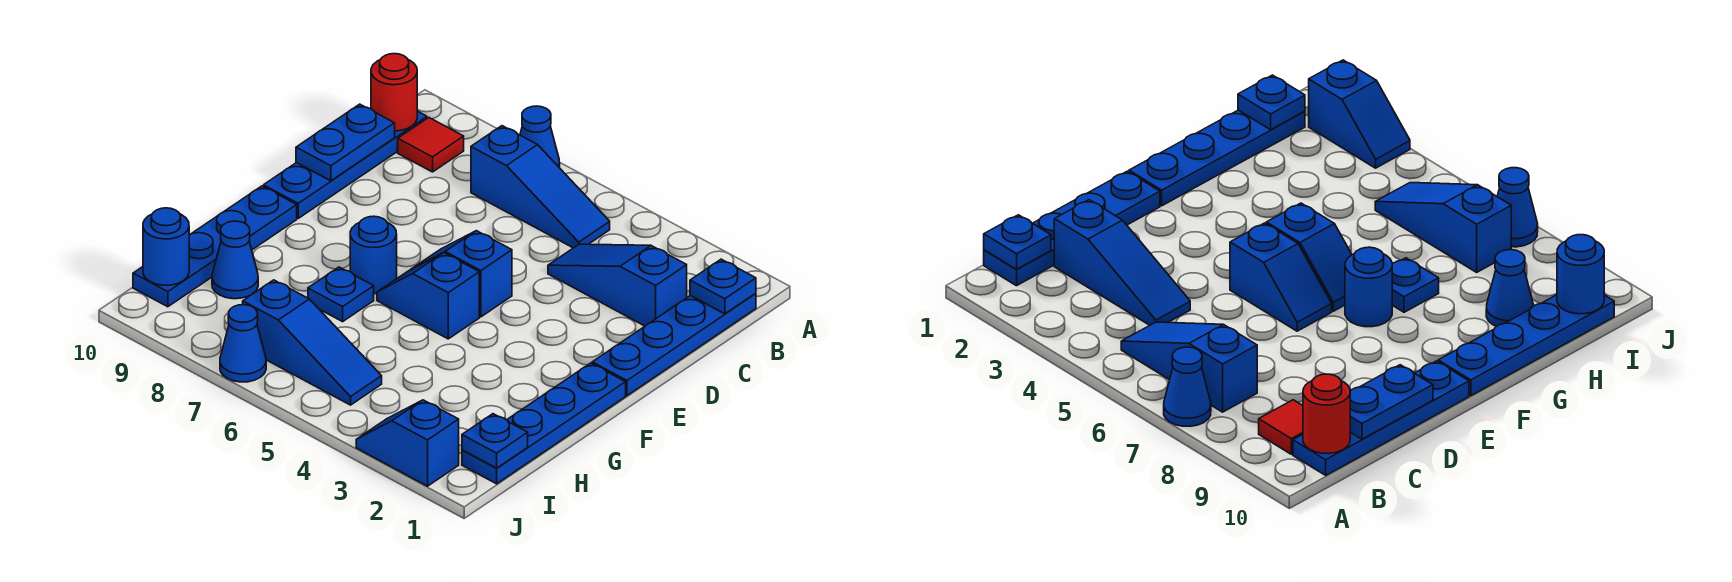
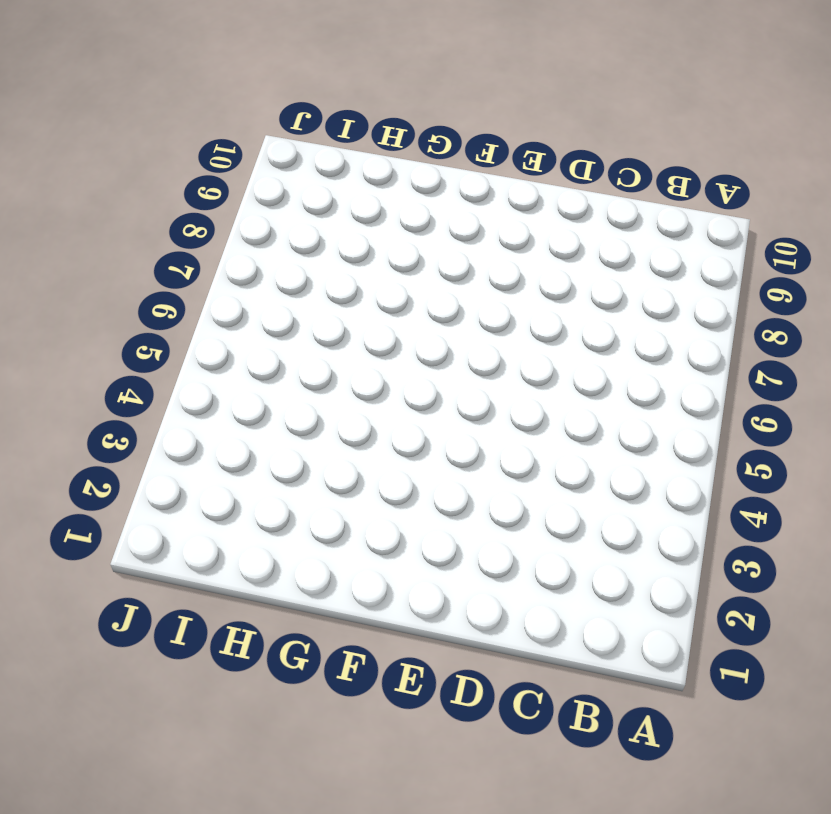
none -> blue cone A7 level 1
none -> blue plate B1:E1 level 1
none -> blue slope B5:B7 level 1 top 7

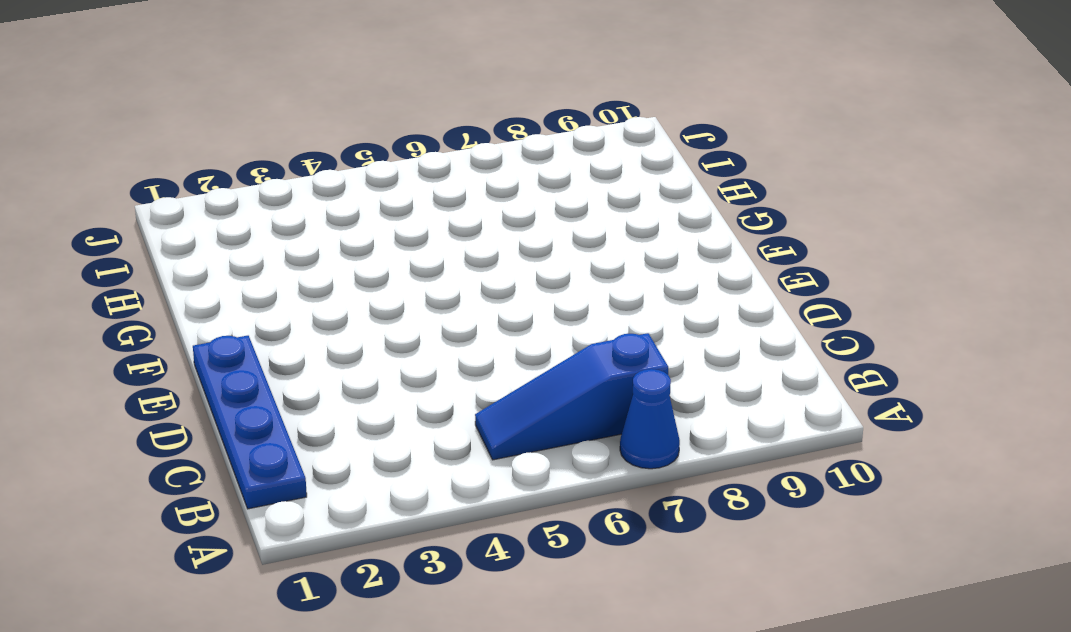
none -> red tile B9 level 1
none -> blue plate B10:E10 level 1
none -> blue slope C2:C4 level 1 top 2

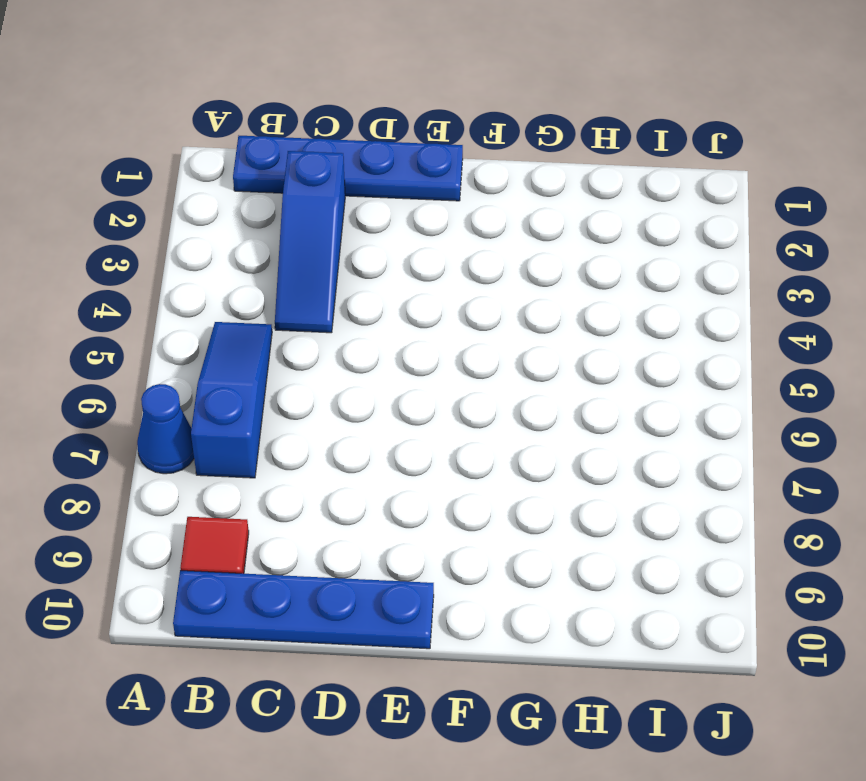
none -> blue slope E5:E6 level 1 top 5
none -> blue plate F1:I1 level 1
none -> blue slope F5:F6 level 1 top 5

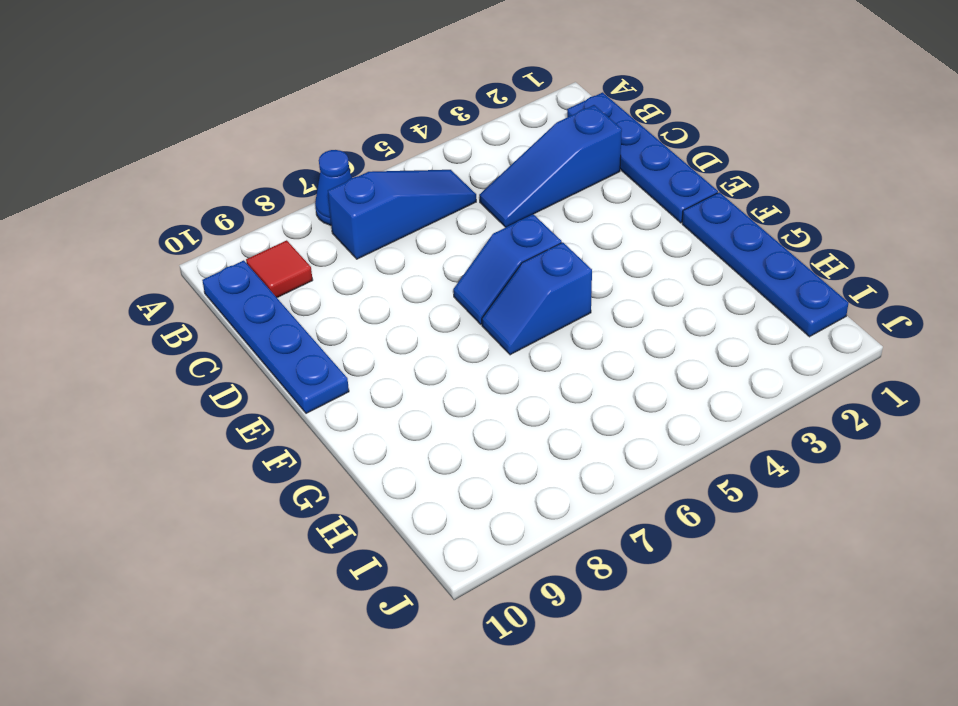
none -> blue round brick F7 level 1
none -> blue plate F10:I10 level 1
none -> blue plate G7 level 1

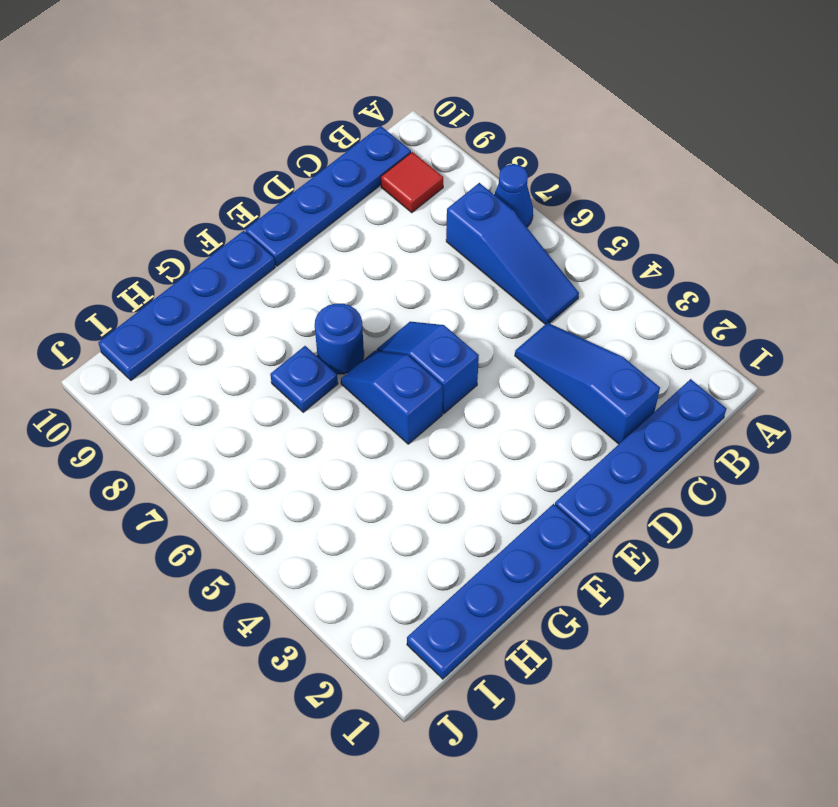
none -> blue cone H9 level 1
none -> blue slope I5:I7 level 1 top 7
none -> blue slope J2:J3 level 1 top 2

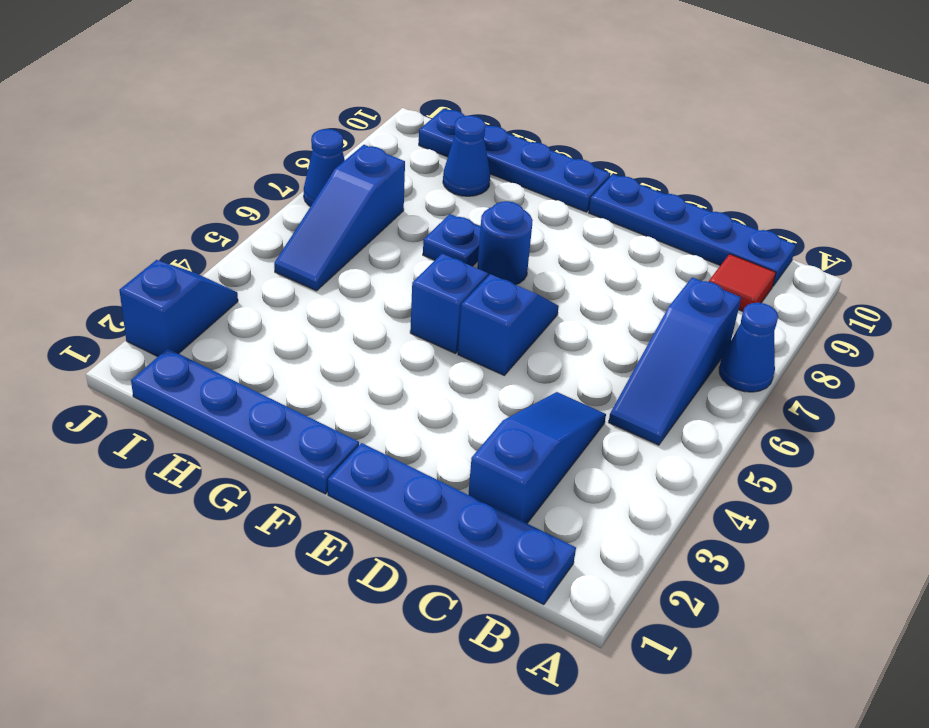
none -> blue plate B1 level 2
none -> red round brick B10 level 2
none -> blue plate C10:D10 level 2

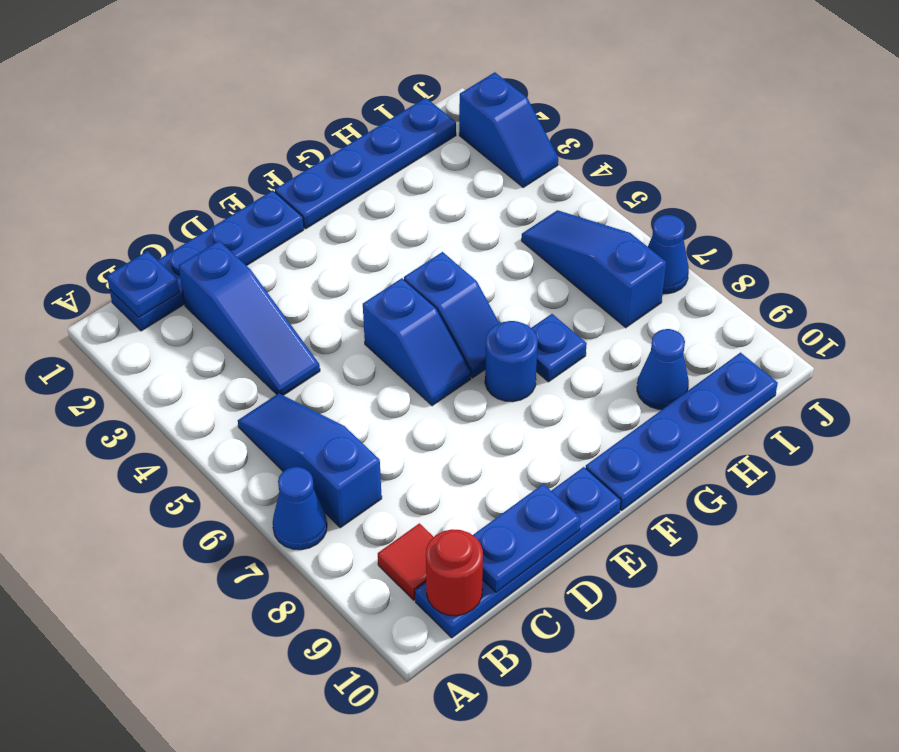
none -> blue plate I1 level 2
none -> blue round brick I10 level 2

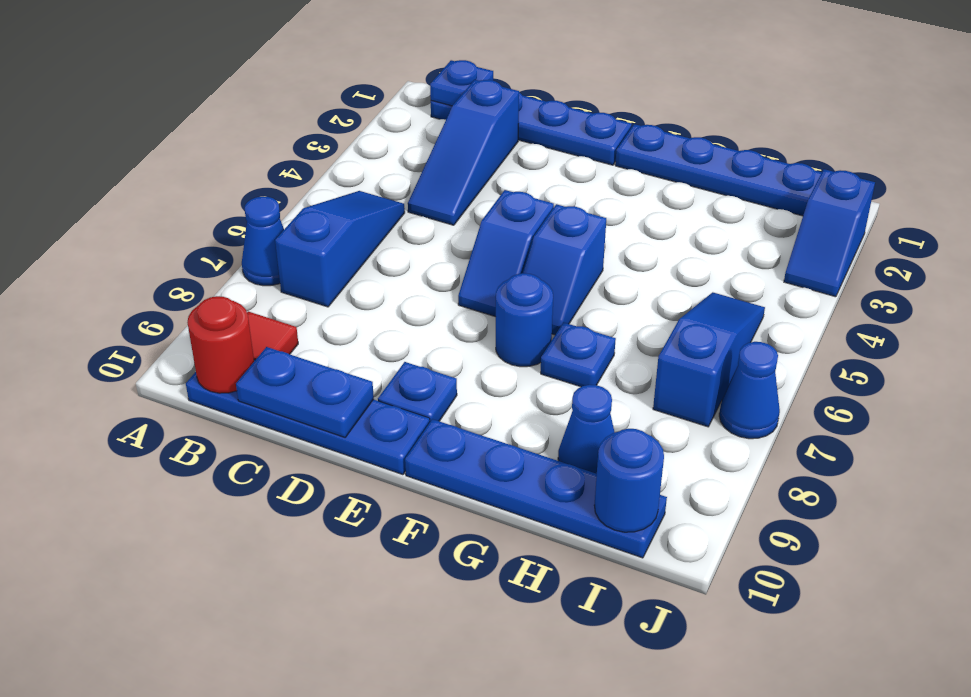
blue plate E9 level 1 -> blue plate I1 level 2

